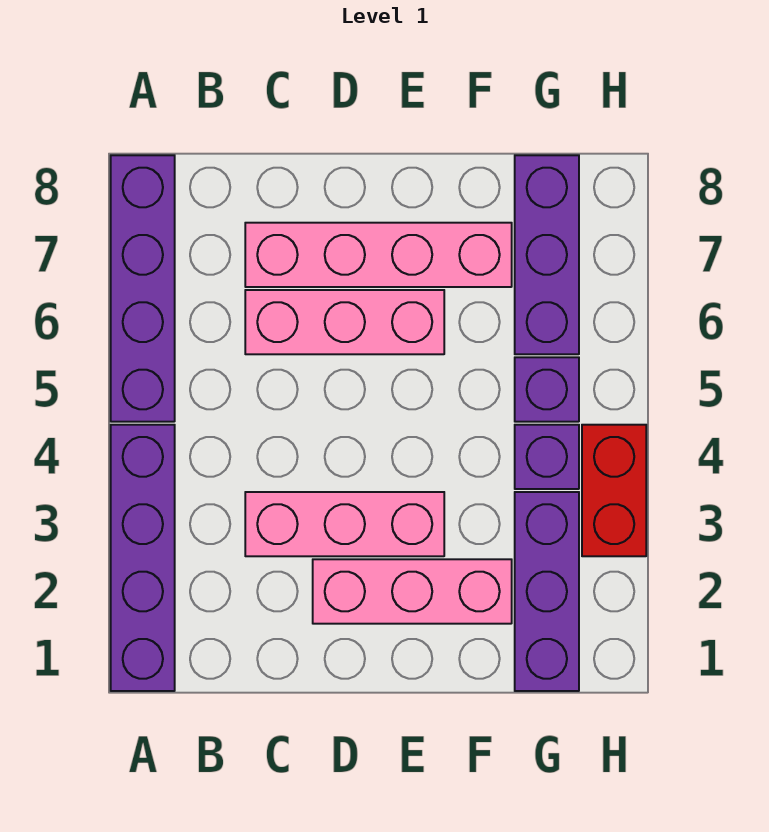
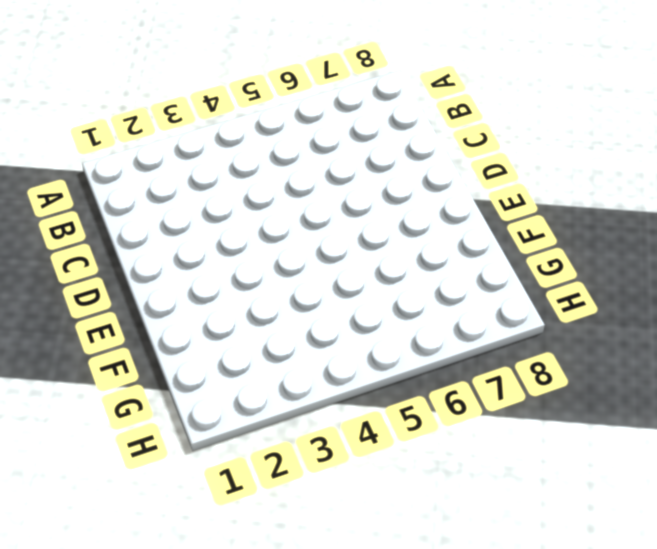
none -> purple brick A1:A4 level 1
none -> purple brick A5:A8 level 1

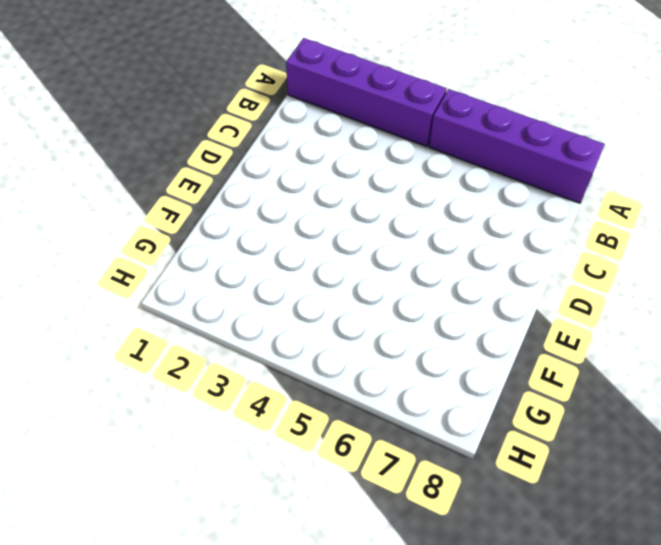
none -> pink brick C3:E3 level 1
none -> pink brick C6:E6 level 1

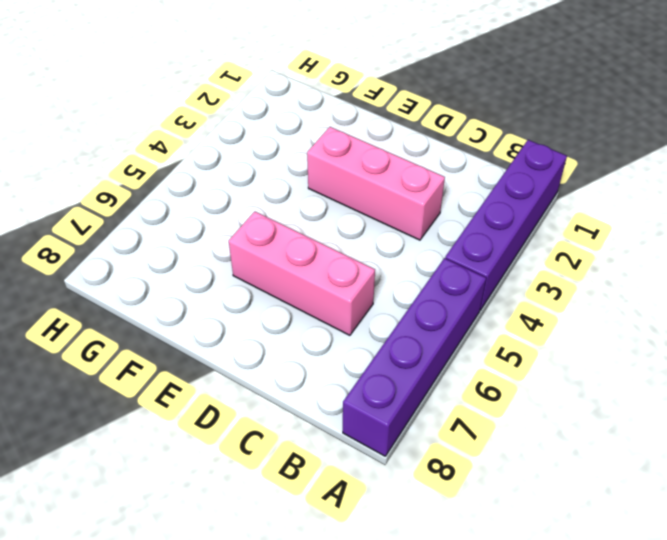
none -> pink brick C7:F7 level 1
none -> pink brick D2:F2 level 1

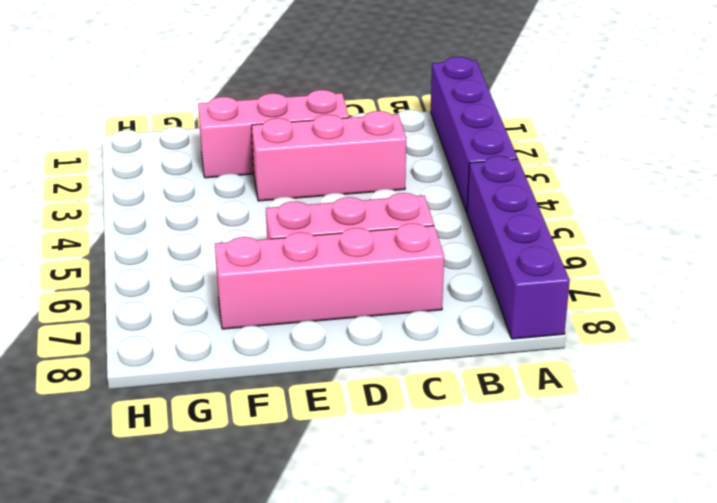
none -> purple brick G1:G3 level 1
none -> purple brick G4 level 1

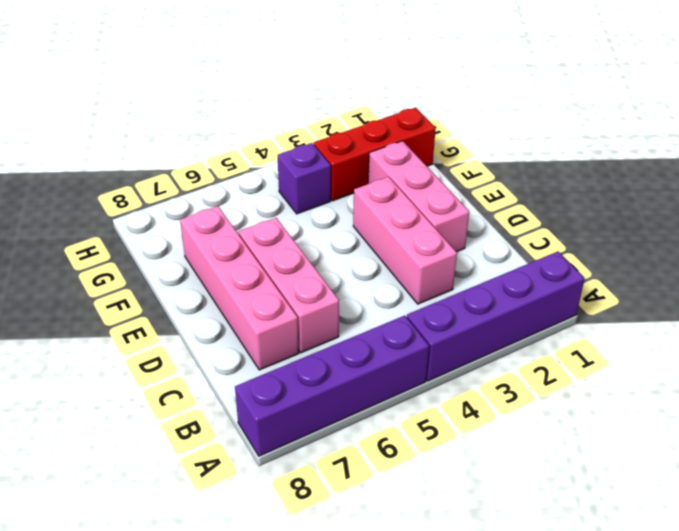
red brick G1:G3 level 1 -> purple brick G1:G3 level 1
none -> purple brick G5 level 1
none -> purple brick G6:G8 level 1

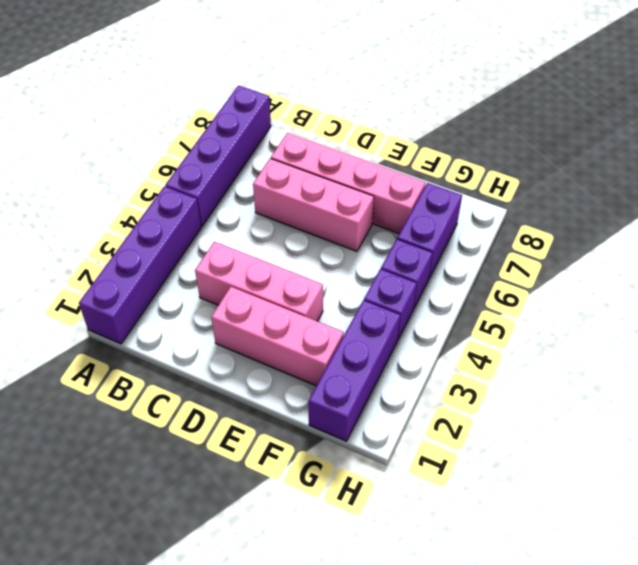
purple brick G6:G7 level 1 -> purple brick G6:G8 level 1
none -> red brick H3:H4 level 1

